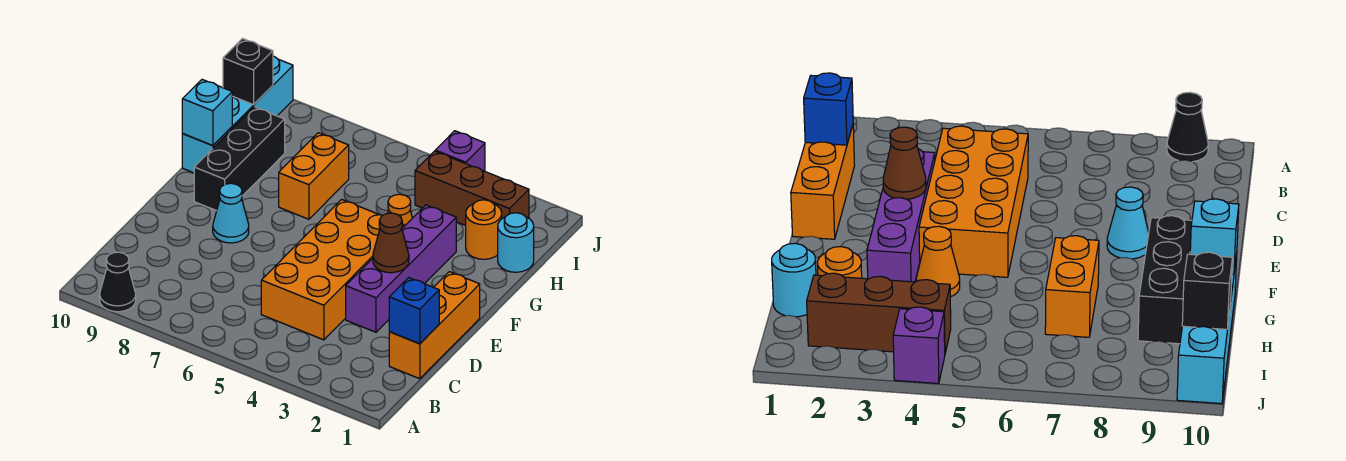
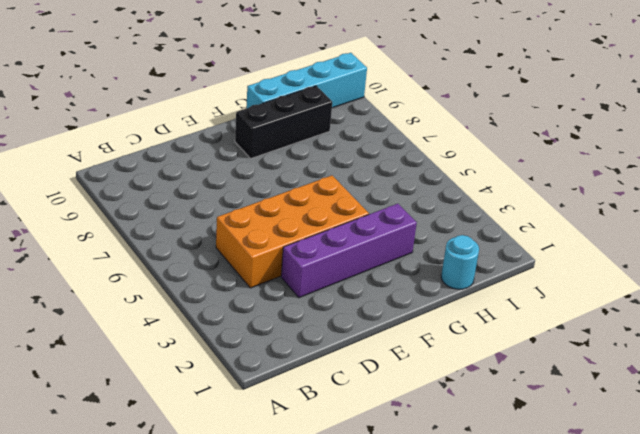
none -> black cone A9 level 1
none -> orange brick C1:E1 level 1
none -> cyan cone E8 level 1

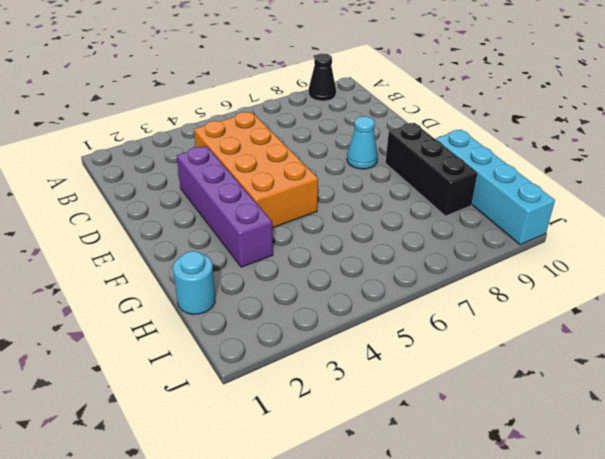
none -> orange brick C1:E1 level 1
none -> orange cone G4 level 1
none -> orange brick G7:H7 level 1

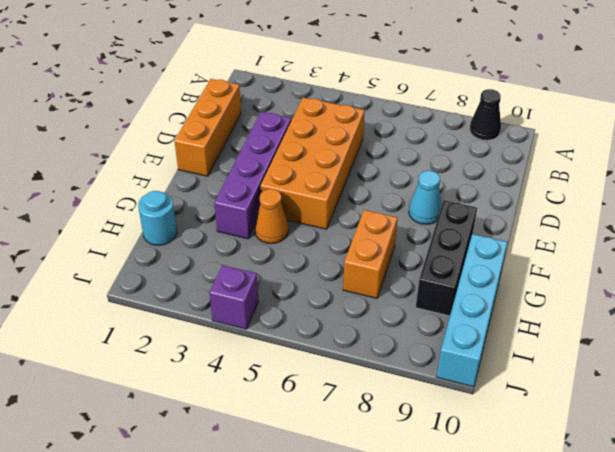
none -> orange round brick H2 level 1
none -> brown brick I2:I4 level 1
none -> blue brick C1 level 2

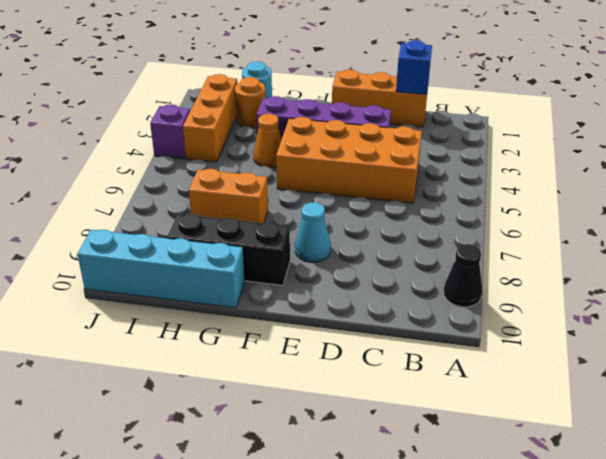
orange brick I2:I4 level 1 -> brown brick I2:I4 level 1
none -> brown cone E3 level 2
none -> cyan brick G10 level 2
none -> black brick I10 level 2

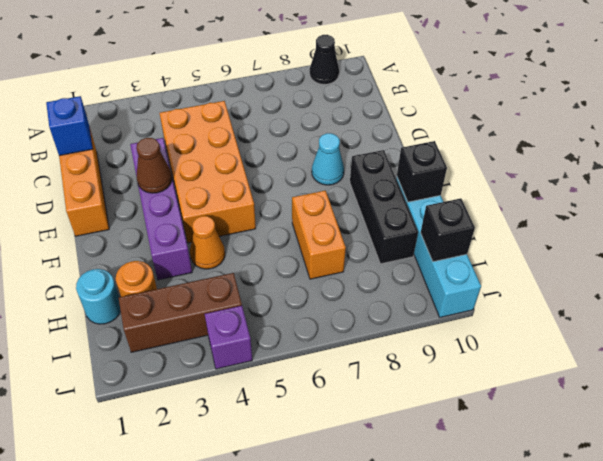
black brick G10 level 2 -> cyan brick G10 level 2

